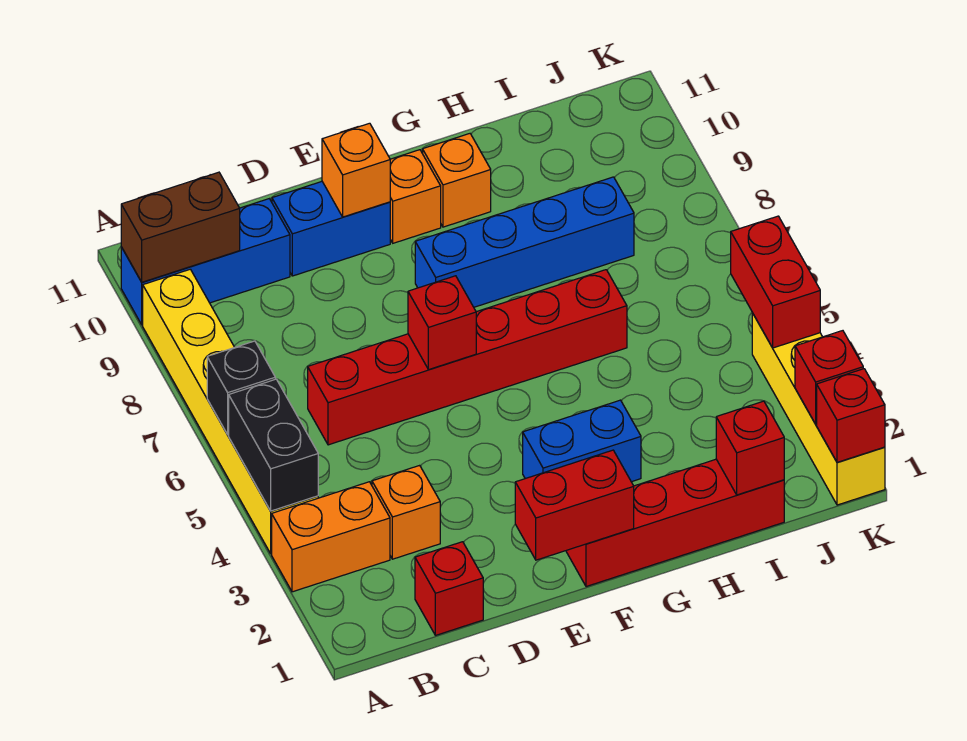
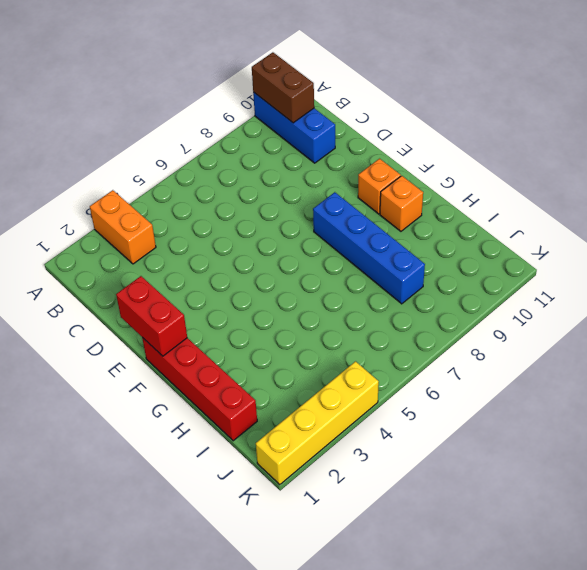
none -> yellow brick A4:A9 level 1
none -> red brick C1 level 1
none -> orange brick C3 level 1

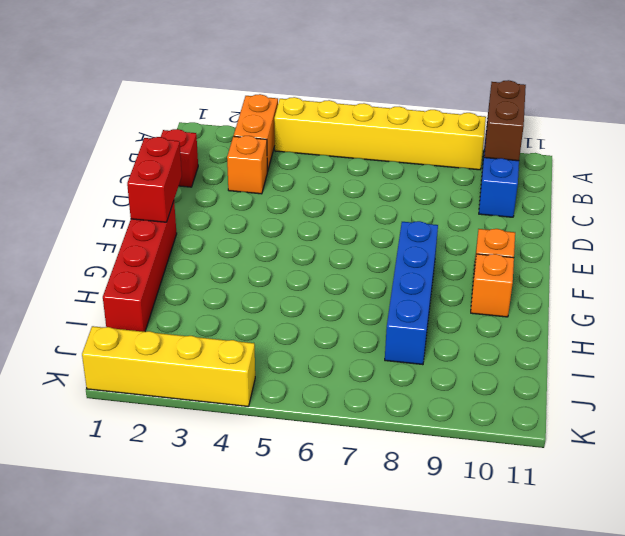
none -> red brick C6:H6 level 1
none -> blue brick D10:E10 level 1
none -> blue brick F3:G3 level 1

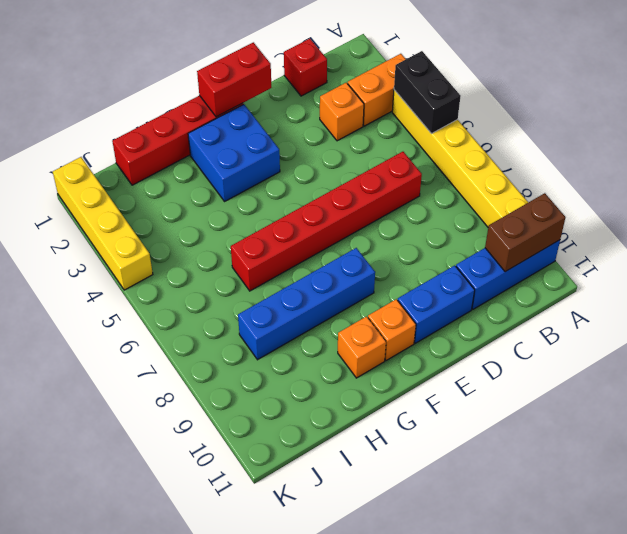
blue brick F2:G3 level 1 -> blue brick F3:G3 level 1
none -> black brick A6 level 2
none -> red brick E6 level 2
none -> orange brick E10 level 2

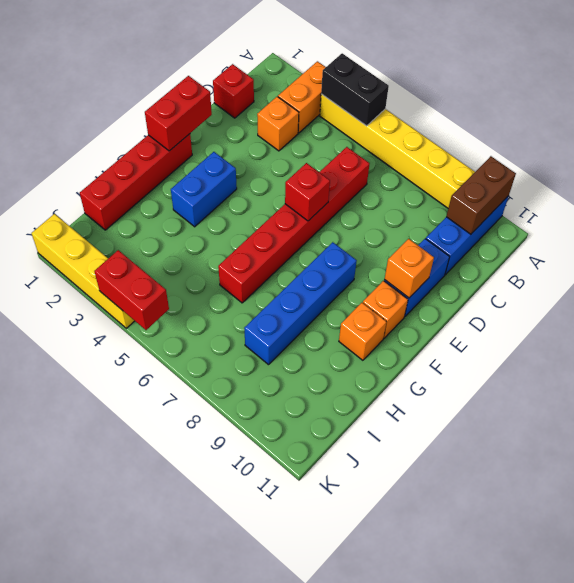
none -> black brick A6 level 2
none -> red brick I1 level 2
none -> red brick K1 level 2

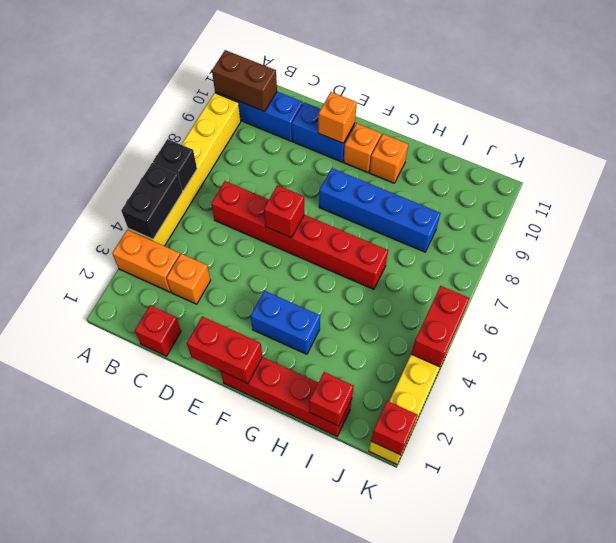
none -> red brick K2 level 2

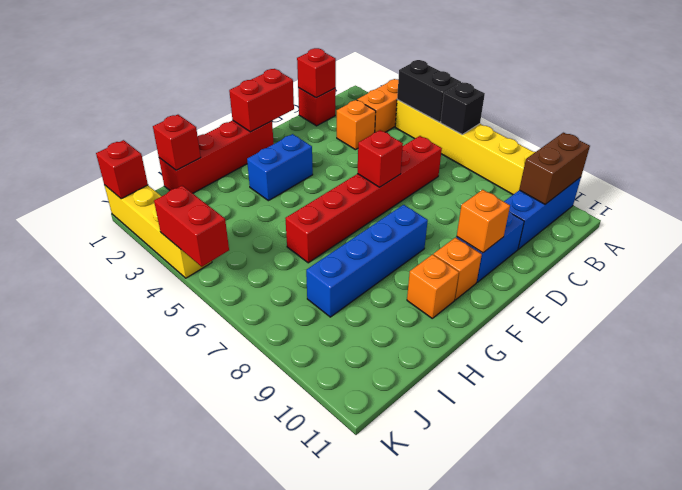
red brick C1 level 2 -> red brick K2 level 2

